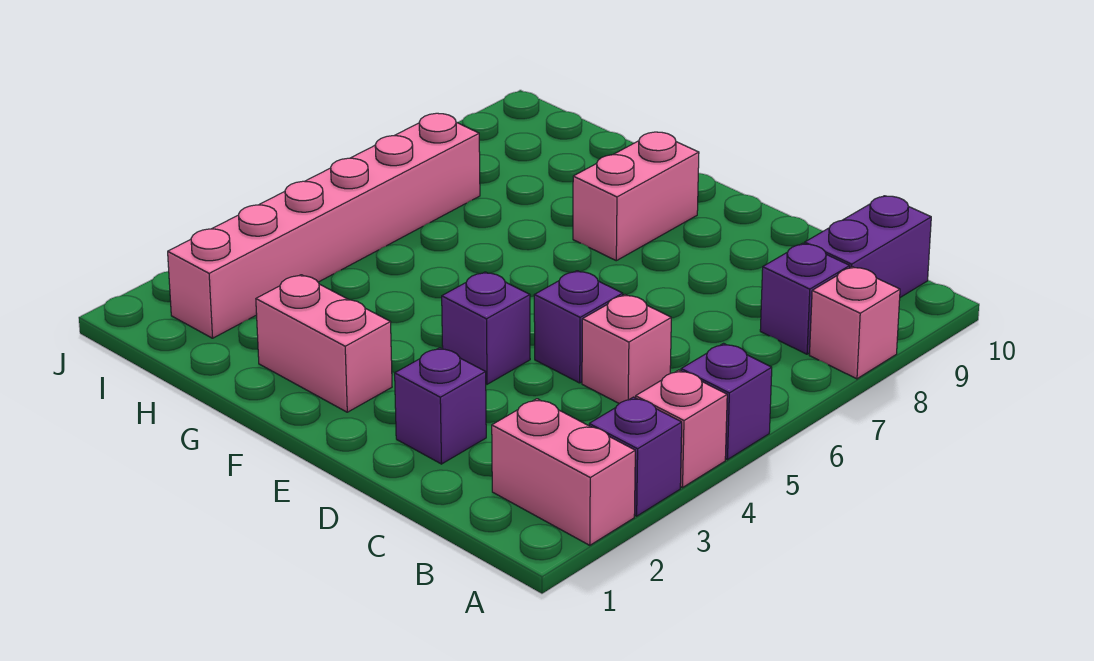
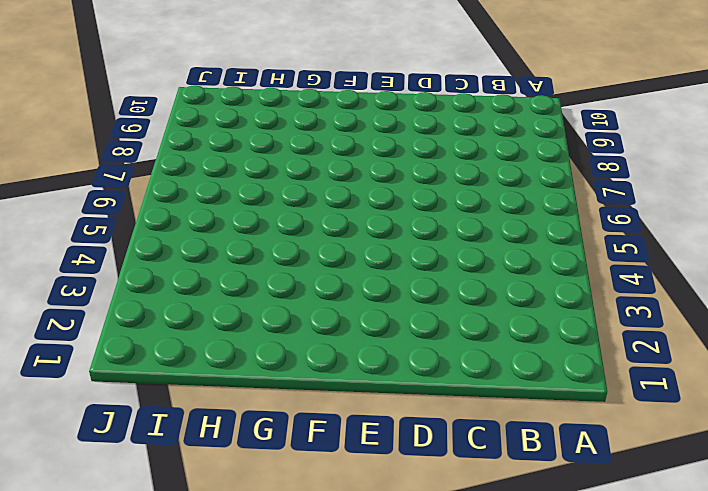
none -> pink brick A2:B2 level 1
none -> purple brick A3 level 1
none -> pink brick A4 level 1

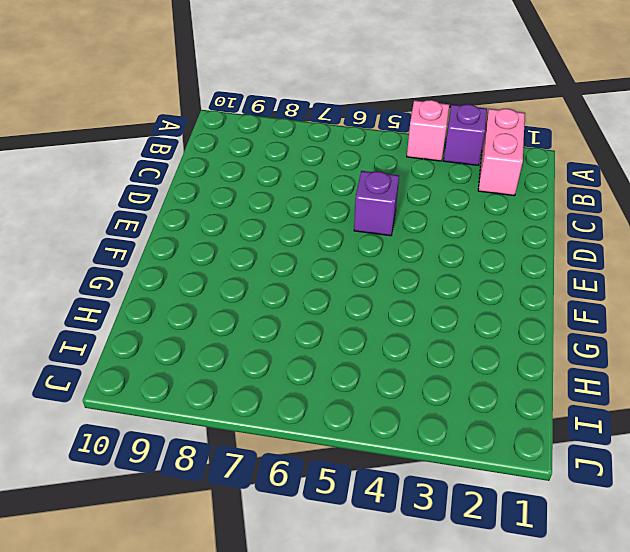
none -> purple brick A5 level 1
none -> pink brick A8 level 1
none -> purple brick B8 level 1

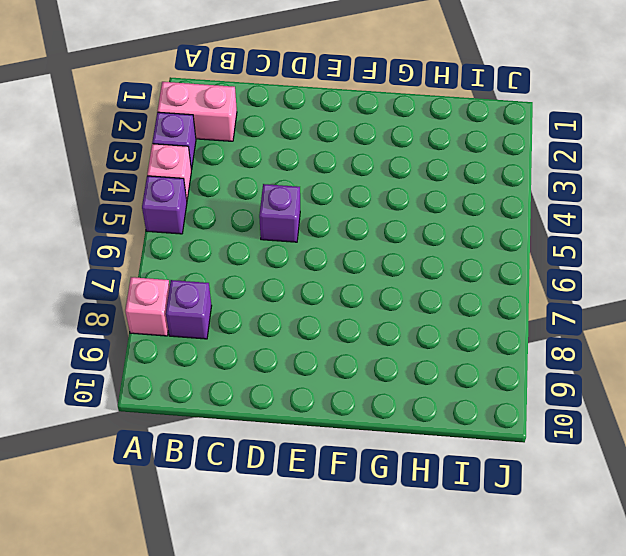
none -> purple brick B9:B10 level 1
none -> pink brick C5 level 1
none -> purple brick D2 level 1

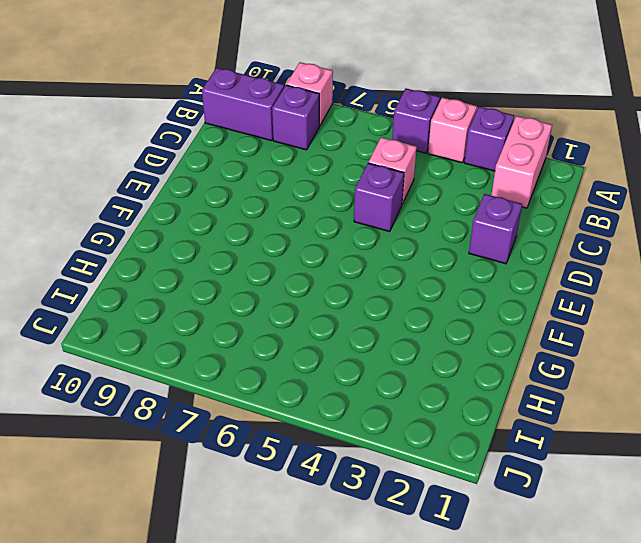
none -> purple brick E4 level 1
none -> pink brick F2:G2 level 1
none -> pink brick F8:F9 level 1

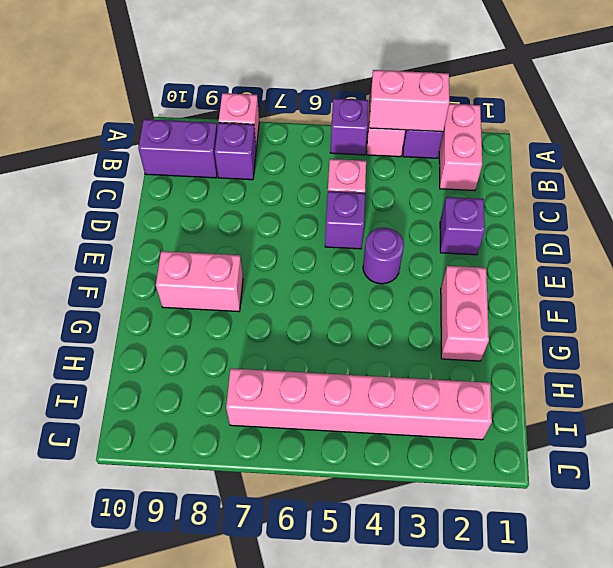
pink brick A3:A4 level 2 -> none
purple round brick E4 level 1 -> purple brick E4 level 1

